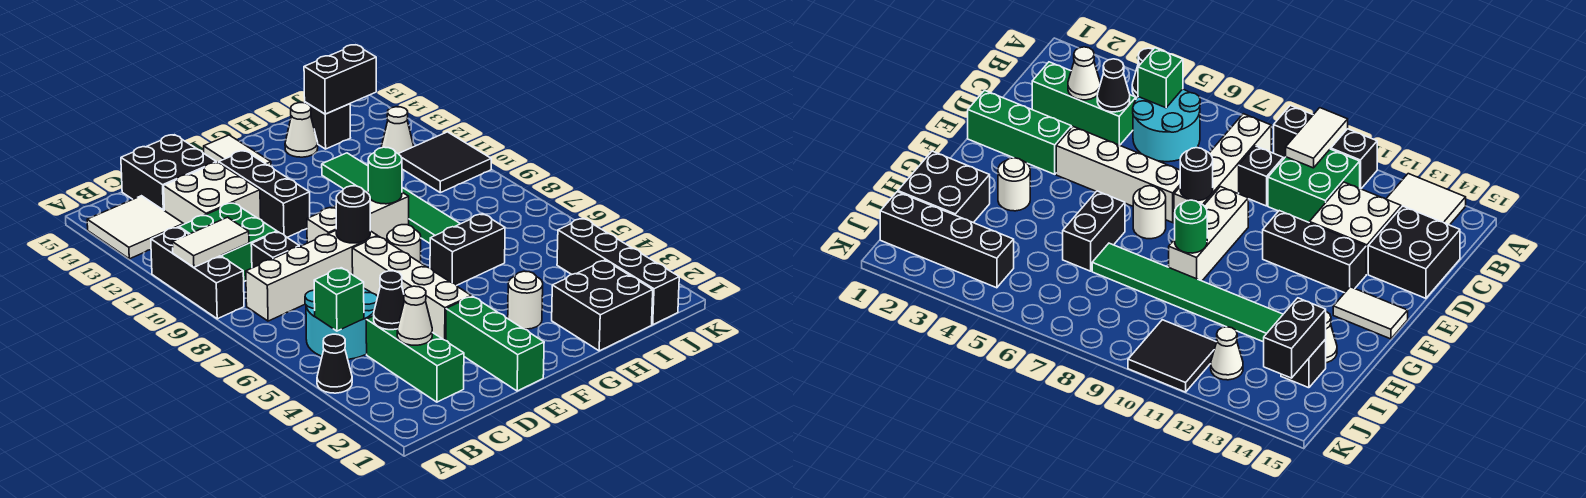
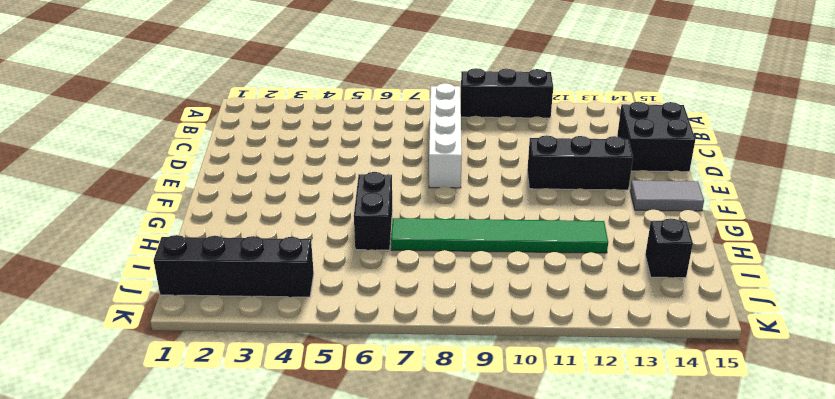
grey tile F14:F15 level 1 -> white tile F14:F15 level 1
none -> black cone A4 level 1
none -> white tile A13:B14 level 1
none -> cyan round brick B5:C6 level 1
none -> green brick B10:C11 level 1

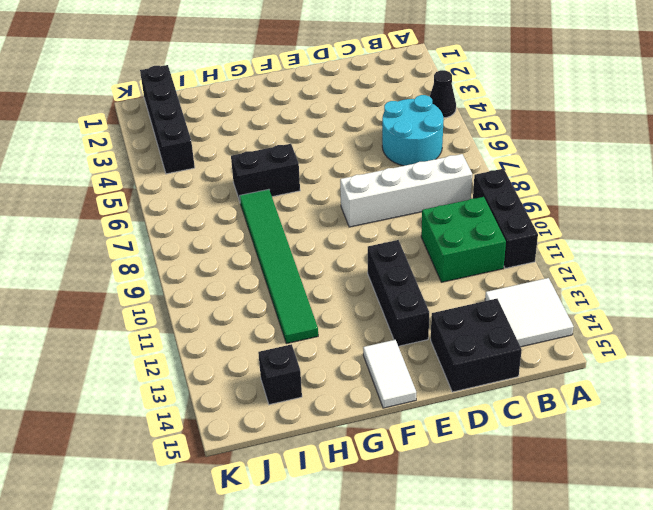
none -> green brick C2:C4 level 1
none -> black brick C9 level 1
none -> white brick C12:D13 level 1
none -> green brick E1:E3 level 1

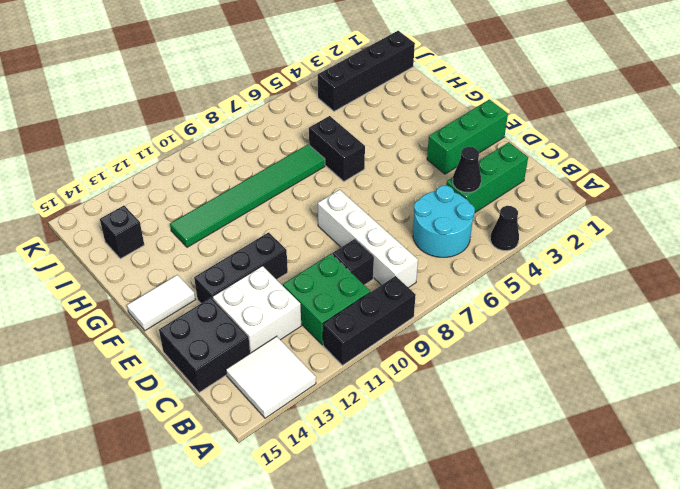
none -> white brick E4:E7 level 1
none -> white brick E9:G9 level 1
none -> white round brick F7 level 1
none -> white round brick G3 level 1

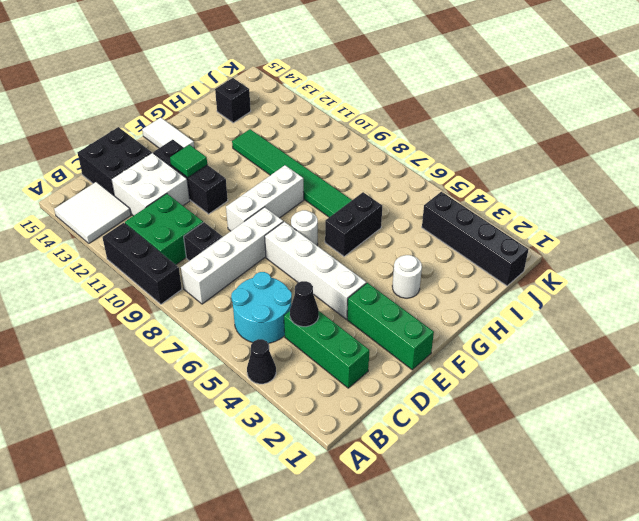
green tile E12 level 2 -> none
none -> black brick H1:I2 level 1
none -> white cone H14 level 1
none -> black tile J10:K11 level 1
none -> white cone J12 level 1

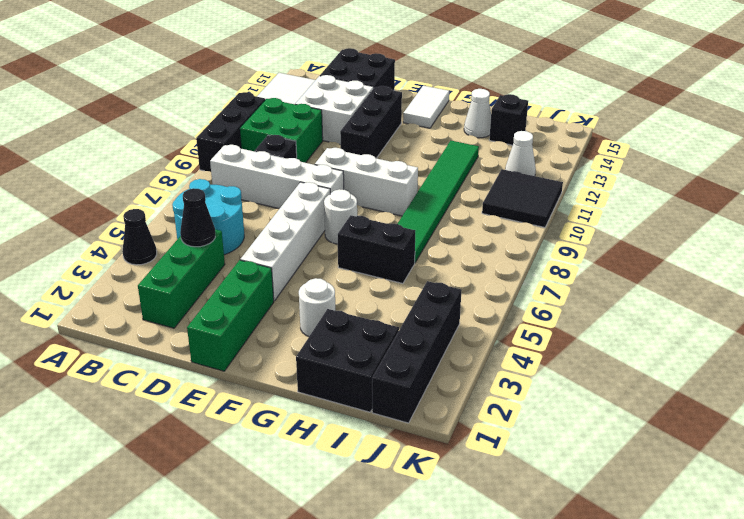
none -> white tile A10:B10 level 2
none -> green brick B5 level 2
none -> white cone C3 level 2
none -> black round brick E8 level 2

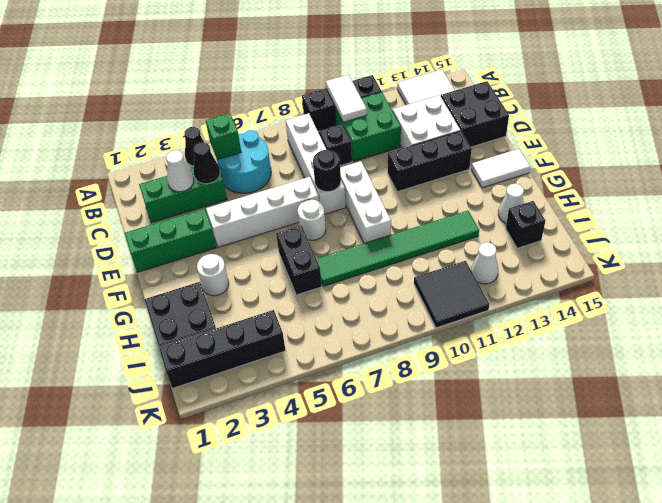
none -> green round brick G9 level 2
none -> black brick I14:J14 level 2

